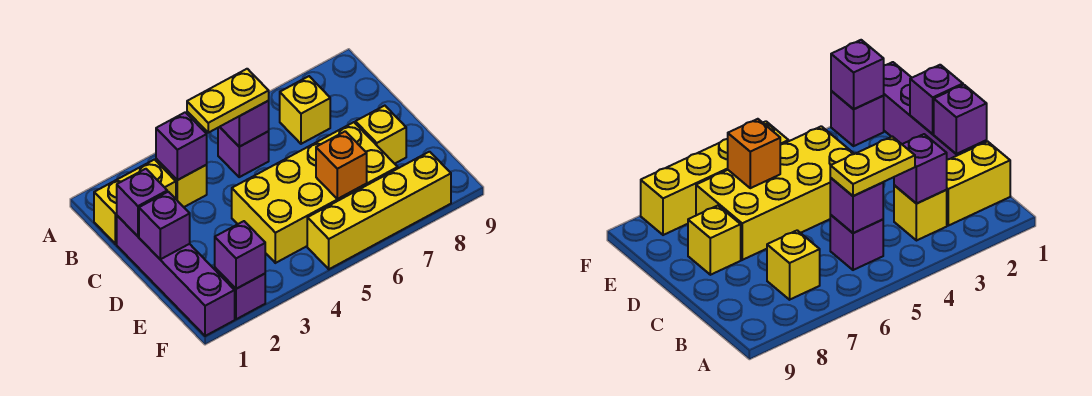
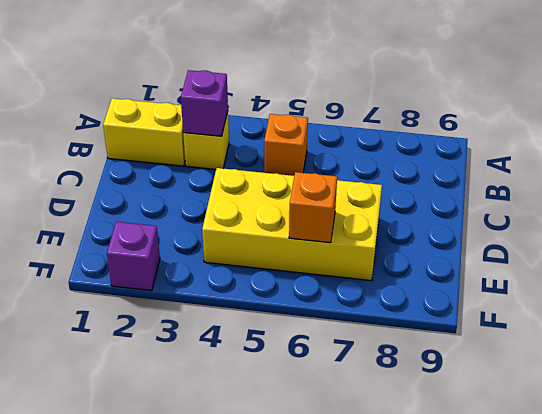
orange brick B5 level 1 -> purple brick B5 level 1
none -> yellow brick B7 level 1
none -> purple brick C1:F1 level 1
none -> yellow brick D8 level 1

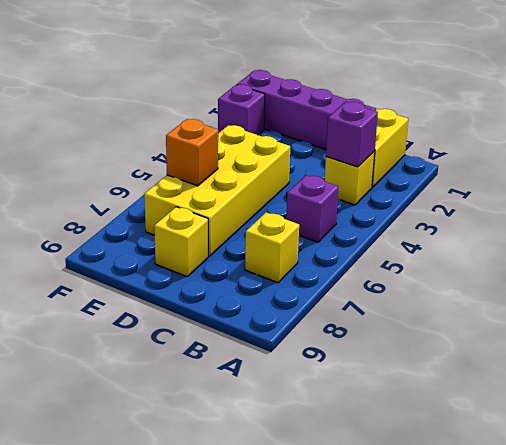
none -> yellow brick F5:F8 level 1
none -> purple brick B5 level 2
none -> purple brick C1 level 2

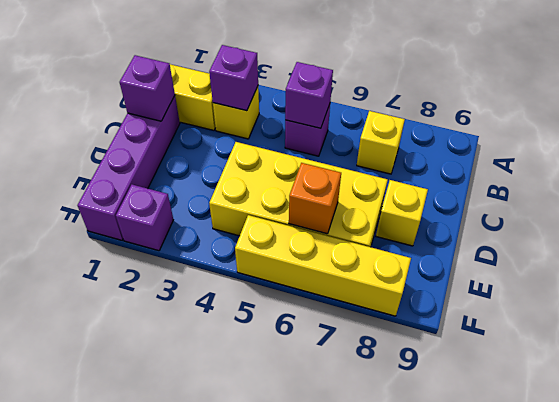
none -> purple brick D1 level 2
none -> purple brick F2 level 2
none -> yellow plate B4:B5 level 3

